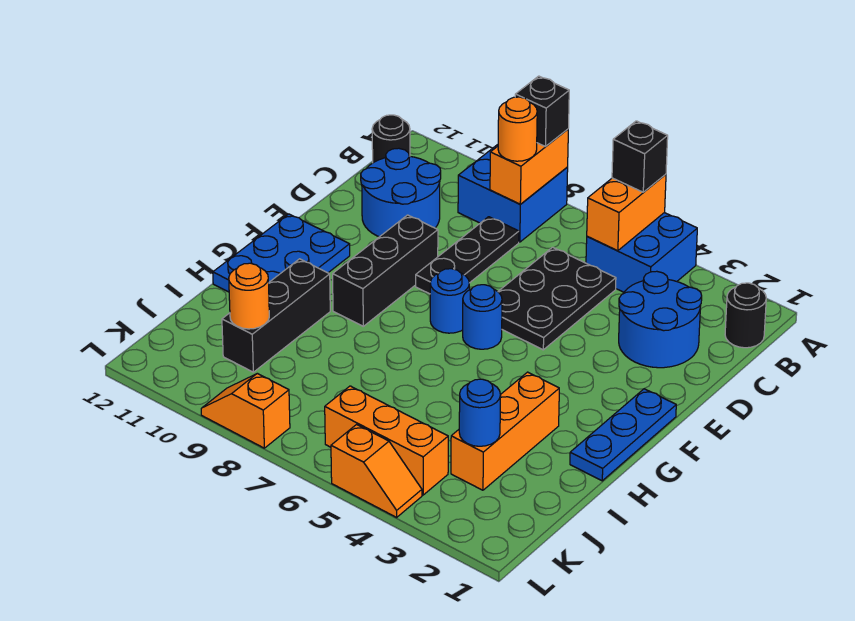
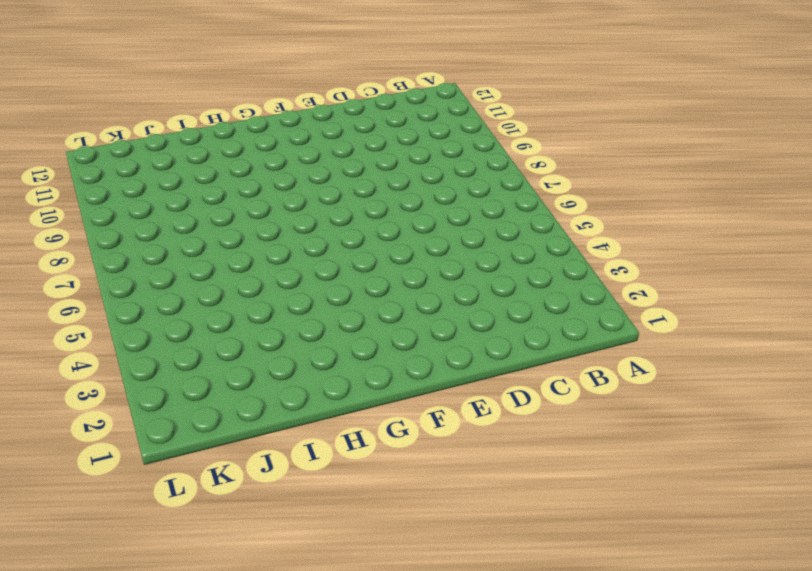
none -> blue brick A4:B5 level 1
none -> blue brick A8:B9 level 1
none -> black round brick B1 level 1

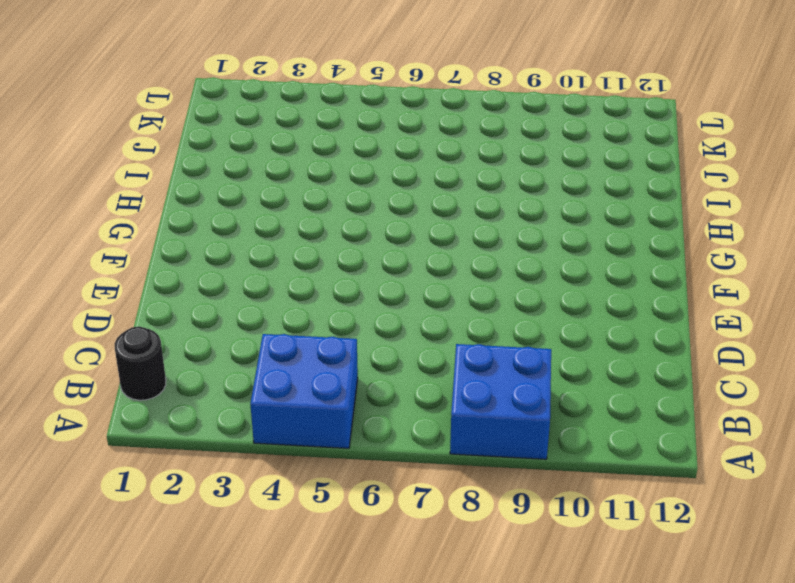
none -> black round brick B12 level 1
none -> blue round brick C2:D3 level 1
none -> black plate C5:E6 level 1

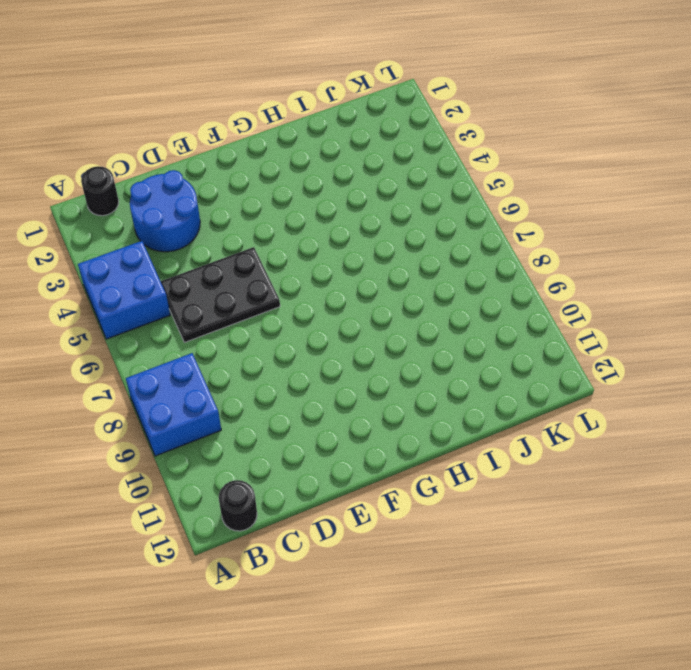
none -> black plate C8:E8 level 1
none -> blue round brick C10:D11 level 1
none -> black brick E9:G9 level 1

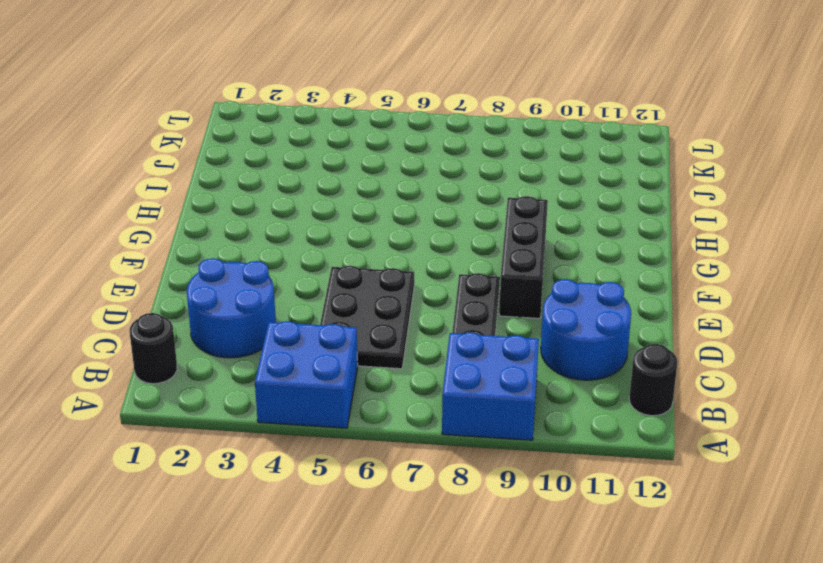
none -> blue plate F1:H1 level 1
none -> blue round brick F6 level 1
none -> blue round brick F7 level 1

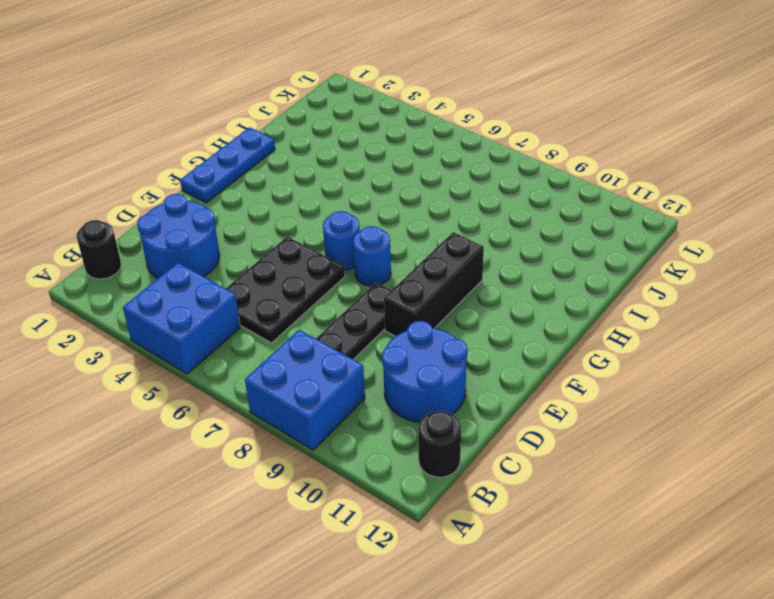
none -> blue plate F11:H12 level 1
none -> orange brick H3:J3 level 1
none -> black brick H10:J10 level 1

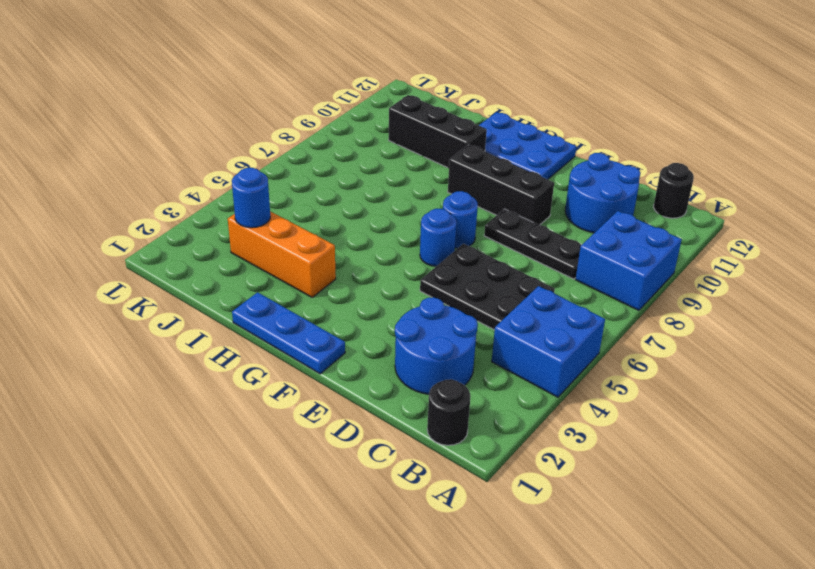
none -> orange brick K4:K6 level 1
none -> orange slope L4:L5 level 1 top 5
none -> orange slope L8:L9 level 1 top 8

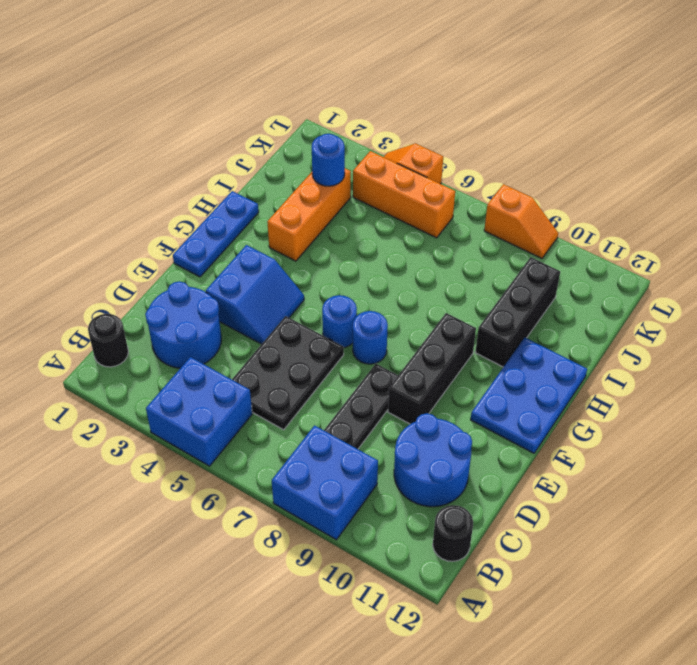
blue slope E3:F4 level 1 top 3 -> none
none -> orange brick A5:B5 level 2
none -> orange brick A8:B8 level 2
none -> orange round brick J10 level 2

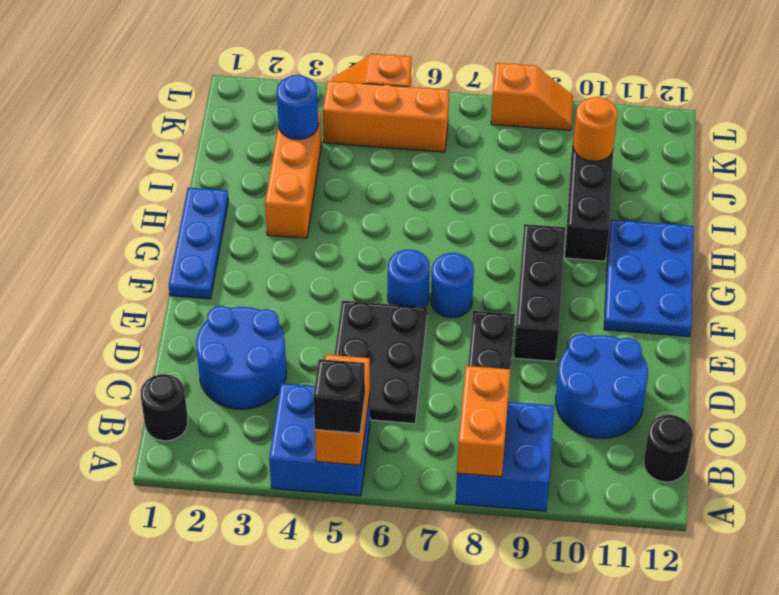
none -> black brick A8 level 3
none -> orange round brick B8 level 3

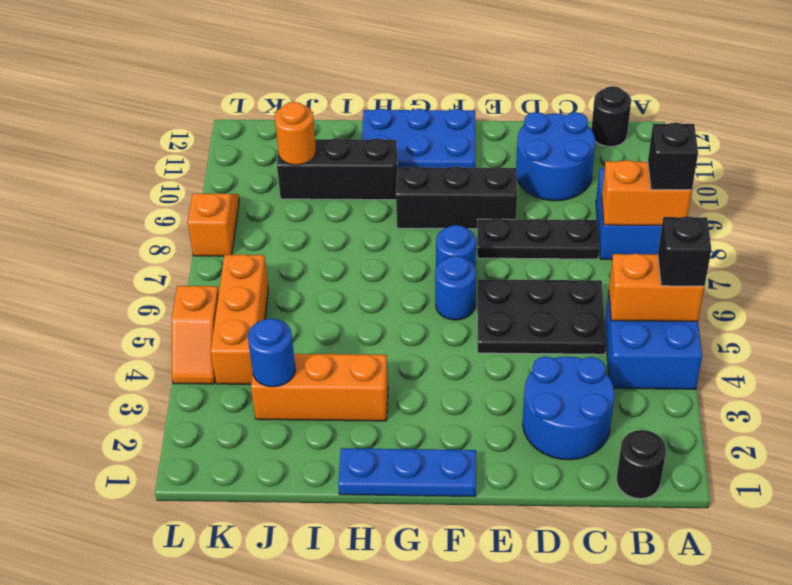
none -> orange round brick B8 level 3

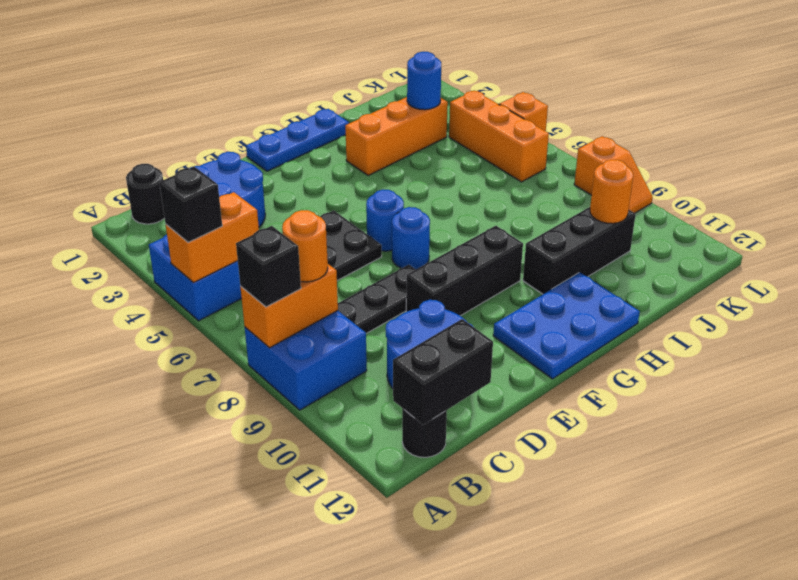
black brick B12:C12 level 2 -> none

